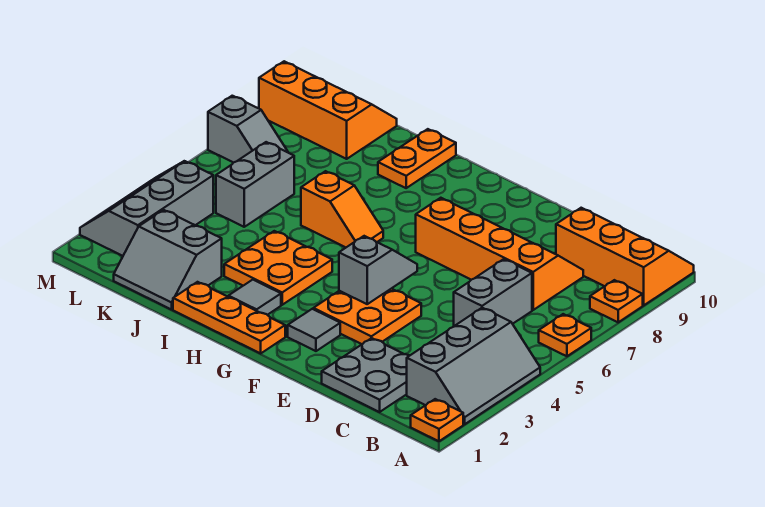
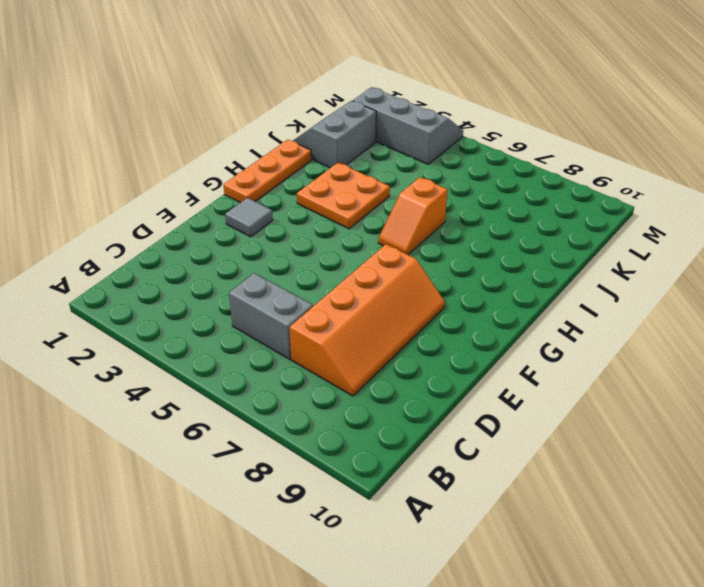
none -> orange plate A1 level 1
none -> grey slope A2:B4 level 1 top B
none -> orange plate A6 level 1

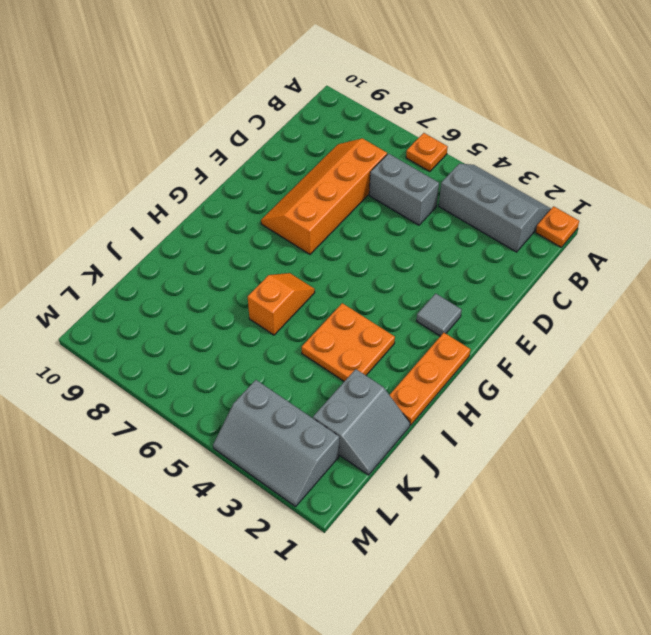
none -> orange plate A8 level 1
none -> orange slope A9:C10 level 1 top 9
none -> grey plate C1:D2 level 1

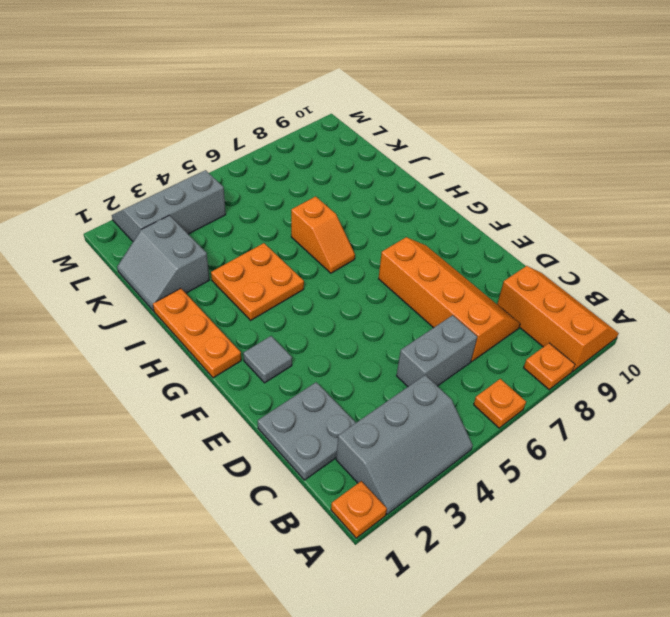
none -> orange plate E3:F4 level 1
none -> grey tile H2 level 1
none -> orange plate I9:I10 level 1

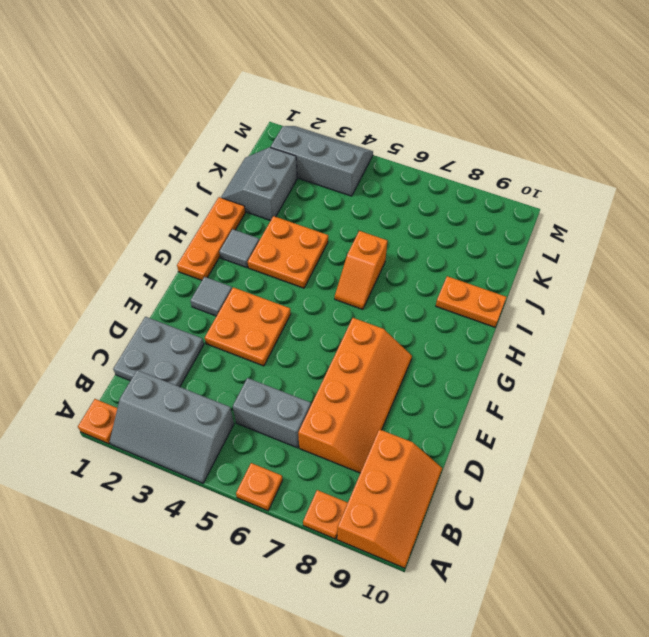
none -> grey brick K5:K6 level 1
none -> orange slope K9:M10 level 1 top 9
none -> grey slope L7:M7 level 1 top M

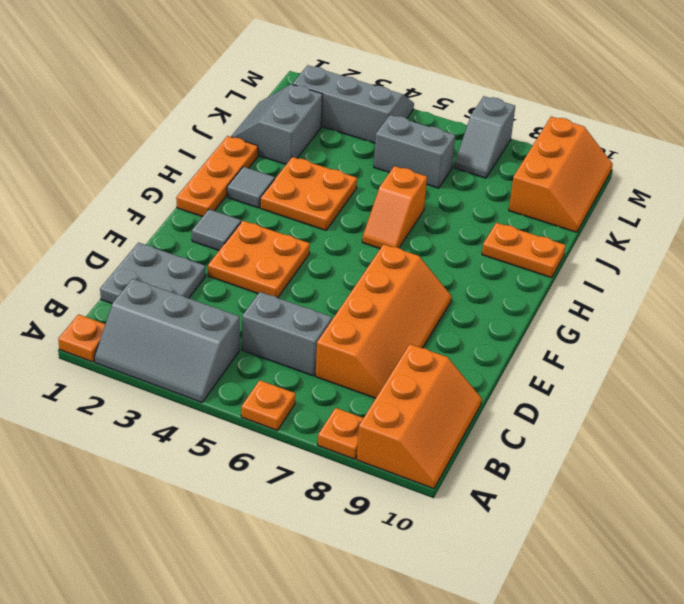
none -> grey slope F4:F5 level 2 top 4

